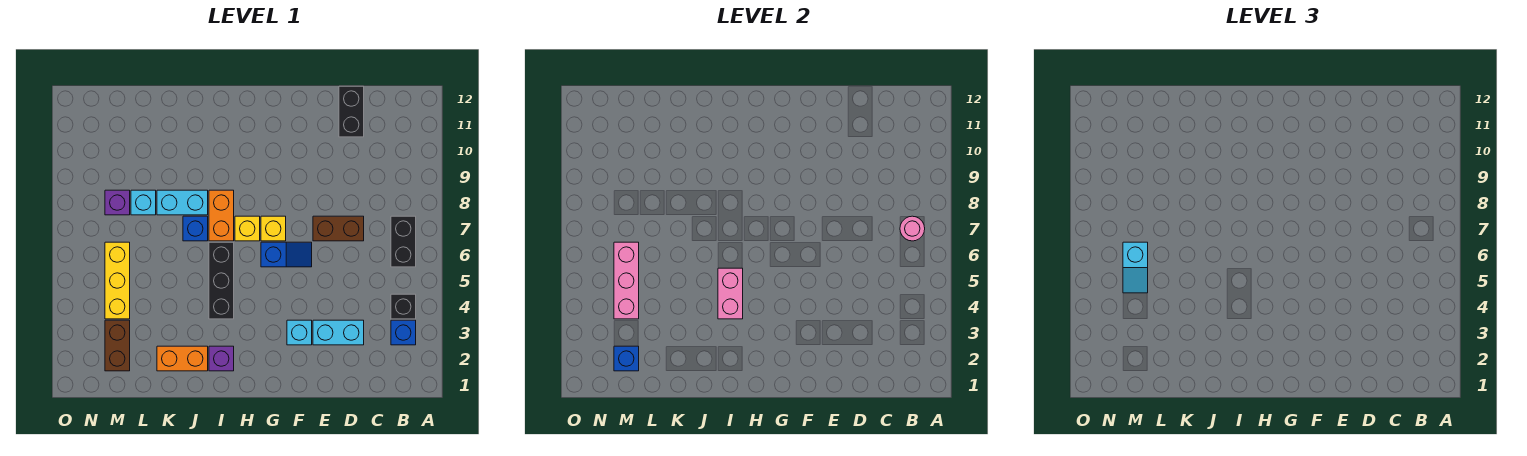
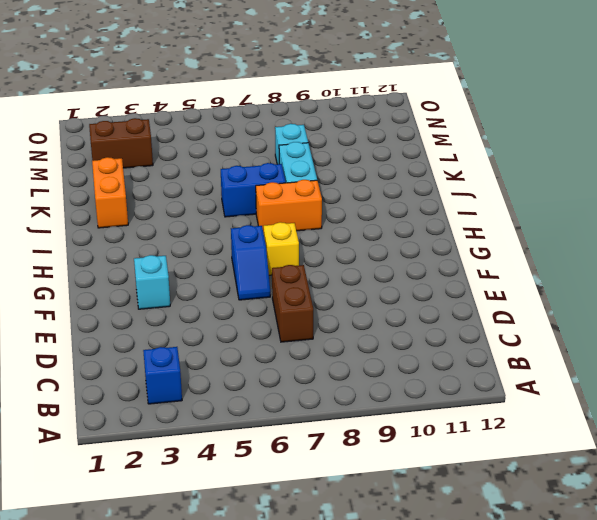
blue brick J6:J7 level 1 -> blue brick J7 level 1
none -> black brick B4 level 1
none -> black brick B6:B7 level 1
none -> cyan brick D3:E3 level 1

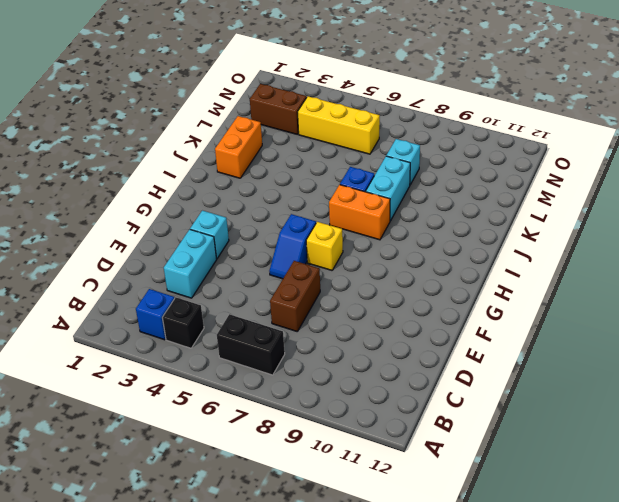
none -> black brick D11:D12 level 1
none -> yellow brick H7 level 1
none -> purple brick I2 level 1

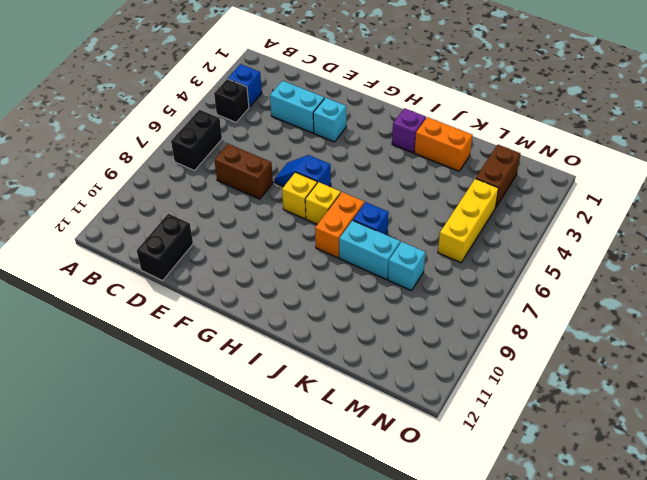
none -> black brick I4:I6 level 1
none -> purple brick M8 level 1
none -> pink round brick B7 level 2

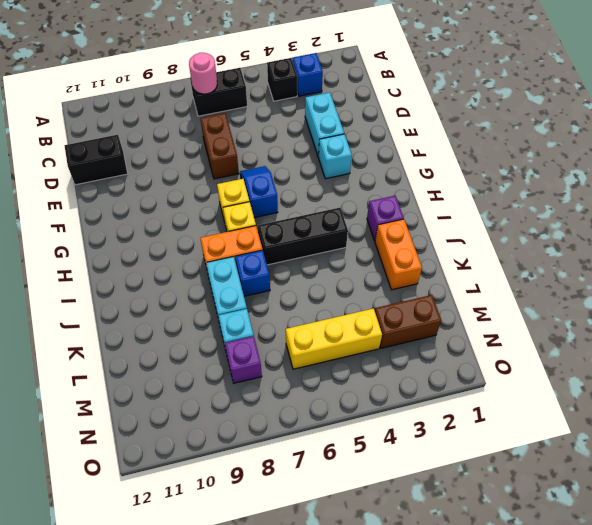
none -> pink brick I4:I5 level 2
none -> blue brick M2 level 2
none -> pink brick M4:M6 level 2

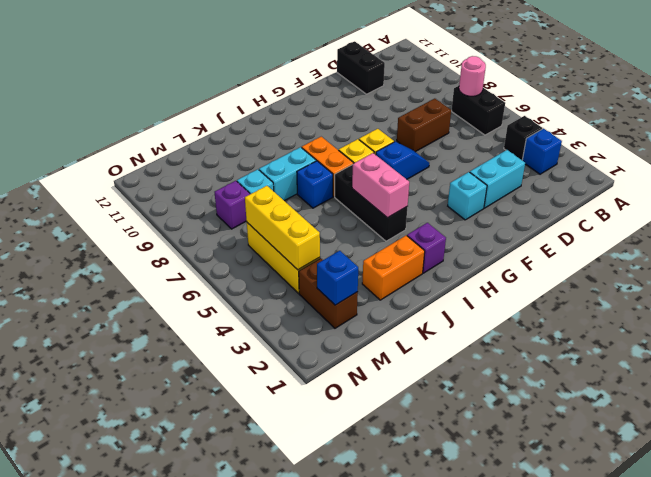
yellow brick M4:M6 level 2 -> pink brick M4:M6 level 2
none -> cyan slope M5:M6 level 3 top 6

